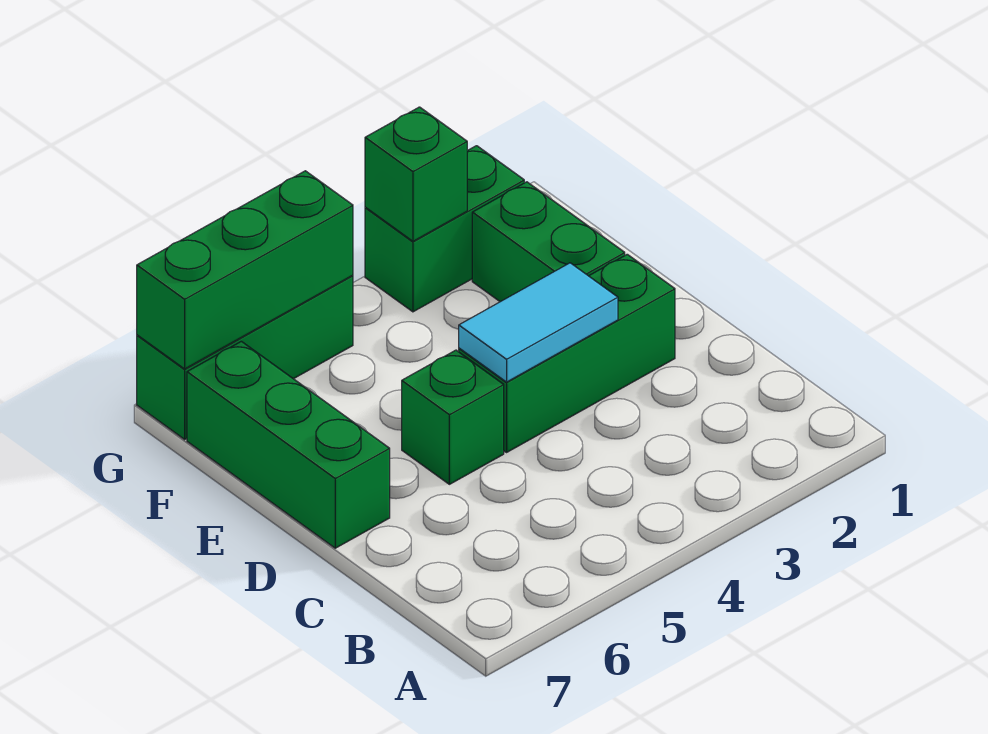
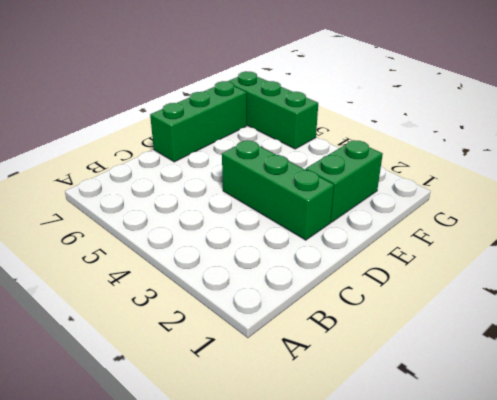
none -> green brick D5 level 1
none -> green brick G2:G3 level 1

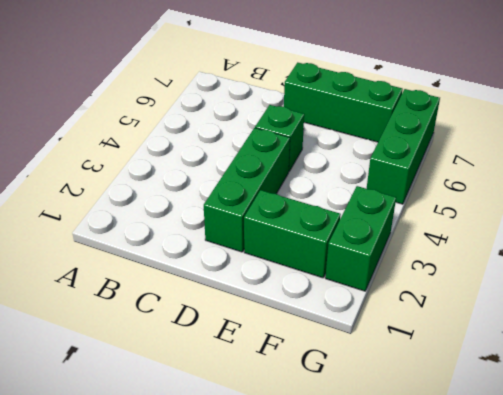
none -> cyan tile D3:D4 level 2
none -> green brick G3 level 2

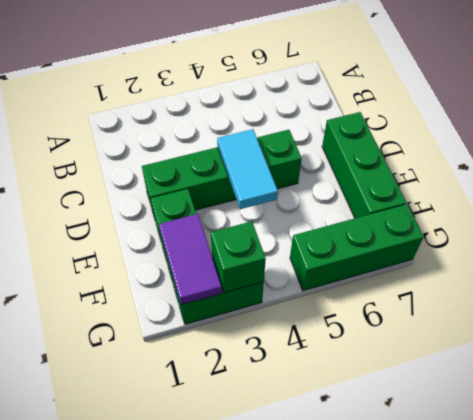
cyan tile D4:E4 level 2 -> cyan tile D3:D4 level 2
purple tile F2:G2 level 2 -> none
none -> green brick G5:G7 level 2

